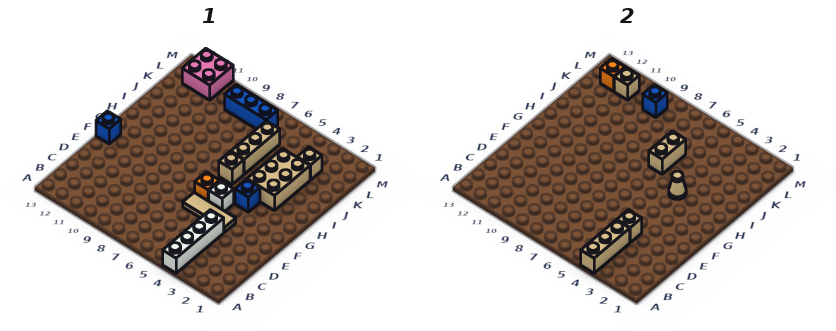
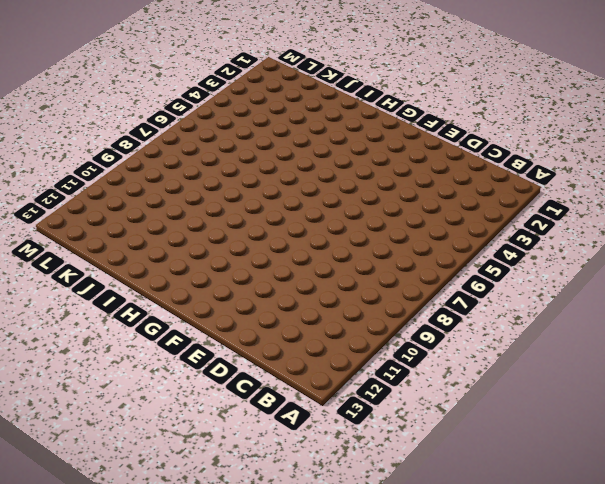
none -> white brick A4:D4 level 1
none -> tan tile E4:E6 level 1
none -> white brick F5 level 1

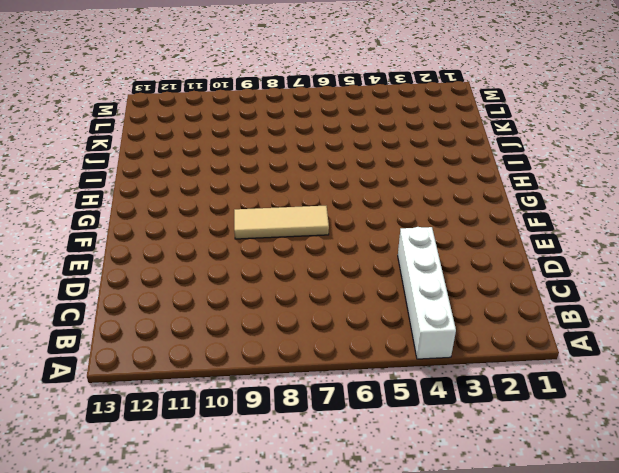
tan tile F7:F9 level 1 -> tan tile E4:E6 level 1
none -> white brick F5 level 1
none -> orange brick F6 level 1
none -> blue brick F13 level 1

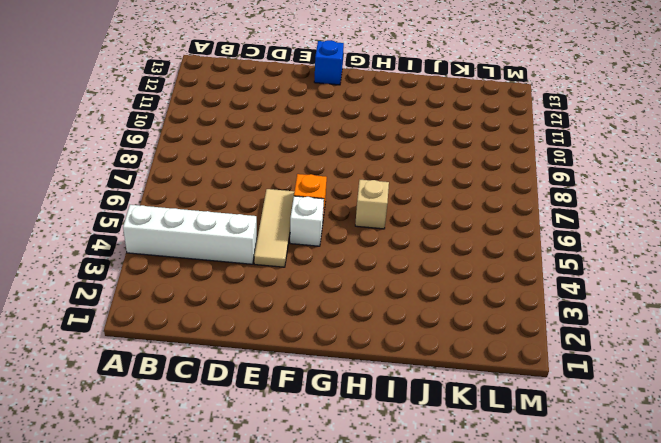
none -> blue brick G4 level 1
none -> tan brick H3:J4 level 1
none -> tan brick I6:K6 level 1

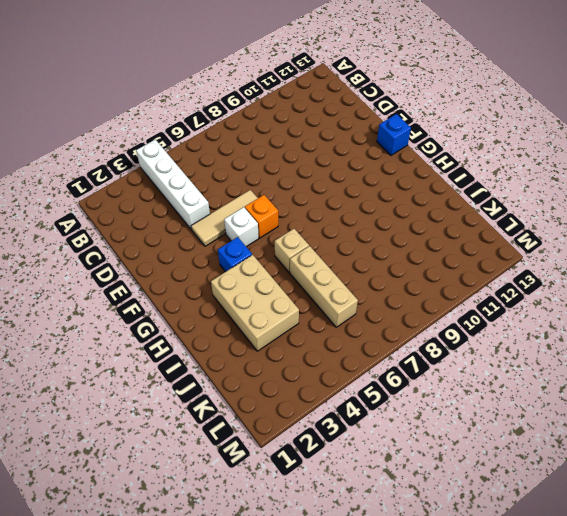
none -> tan brick K3 level 1
none -> blue brick L7:L9 level 1
none -> pink brick L11:M12 level 1

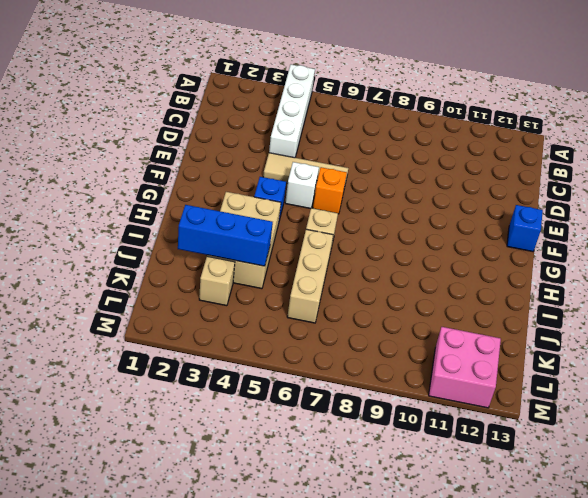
blue brick J2:J4 level 2 -> blue brick L7:L9 level 1
none -> tan brick A4:C4 level 2
none -> tan brick D4 level 2
none -> tan cone H4 level 2

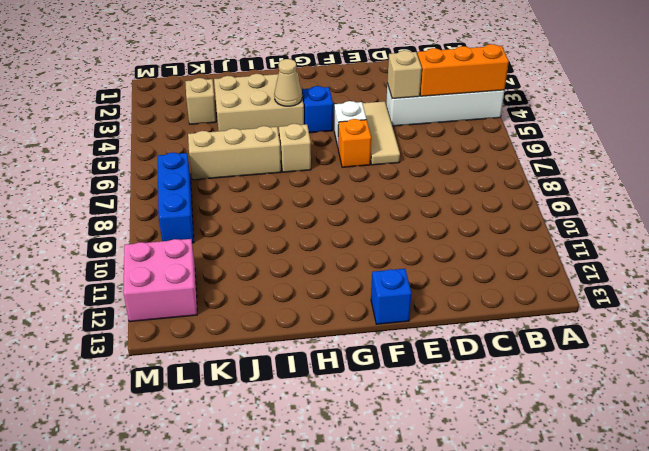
orange brick A4:C4 level 2 -> tan brick A4:C4 level 2
none -> tan brick I6:J6 level 2
none -> blue brick L9 level 2
none -> tan brick L11 level 2

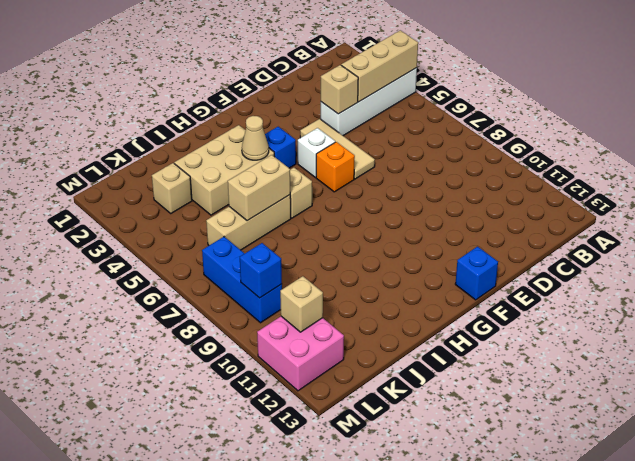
none -> orange brick L12 level 2

